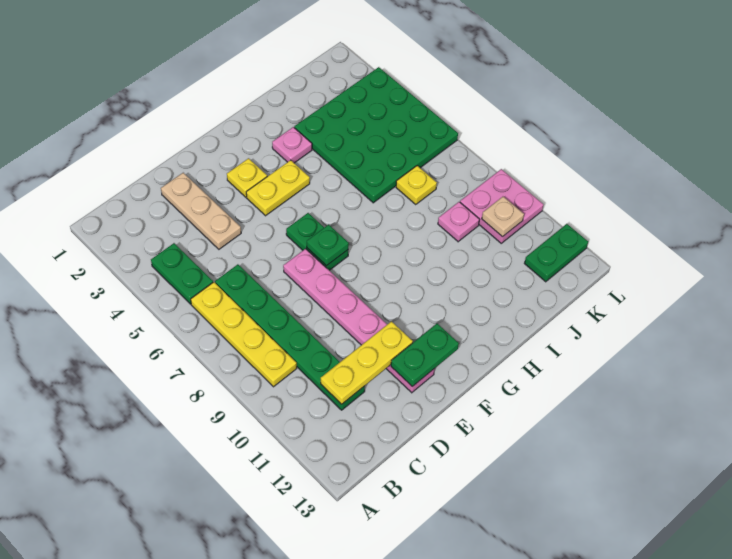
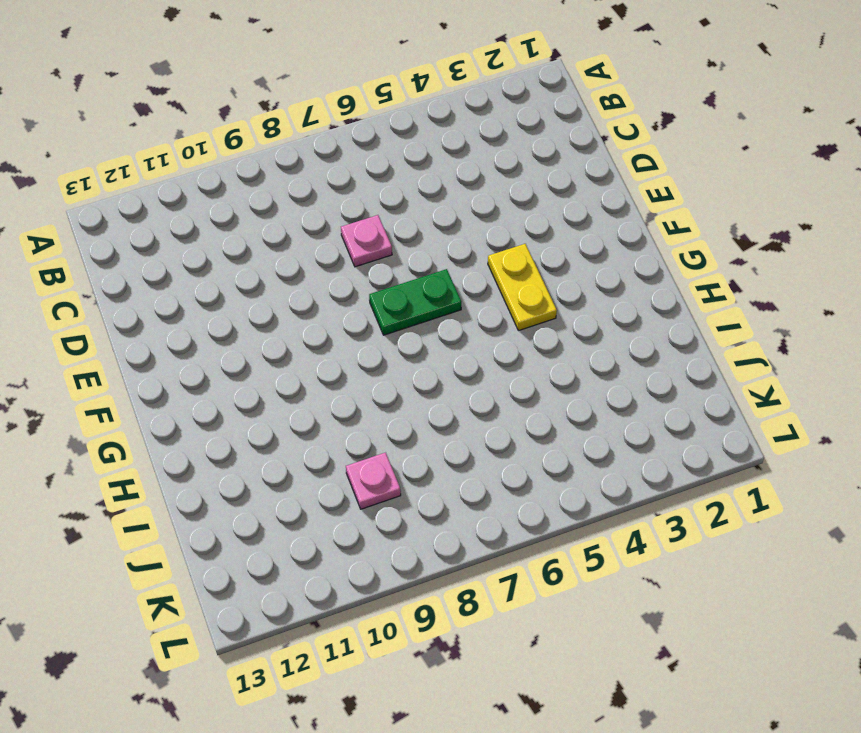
pink plate D7 level 1 -> pink plate H3 level 1
none -> green plate B4:B5 level 1
none -> yellow plate B6:B9 level 1
none -> green plate C6:C11 level 1

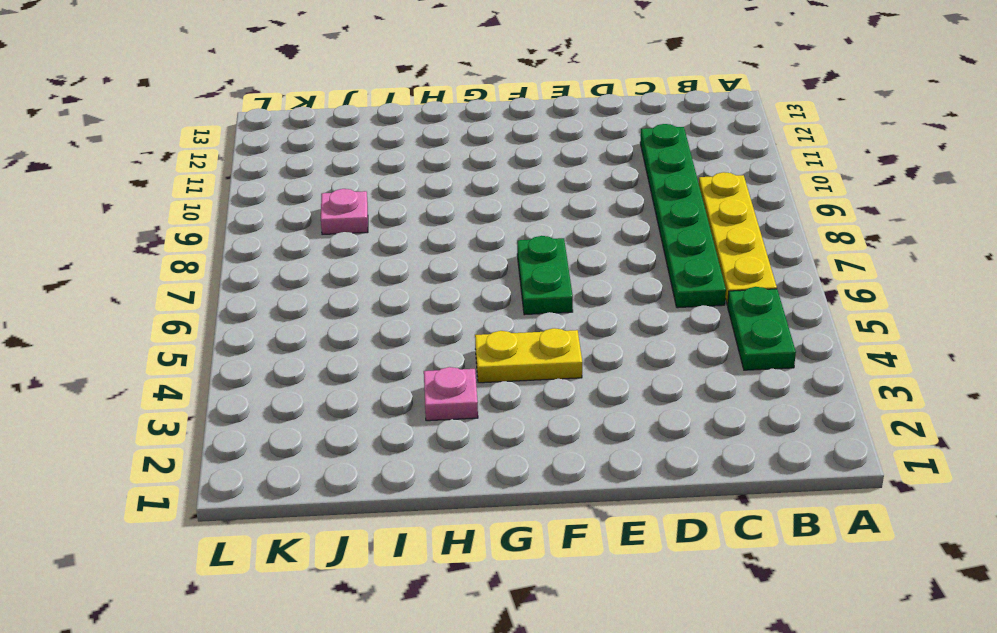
none -> tan plate D2:D4 level 1
none -> pink plate E7:E12 level 1
none -> yellow plate F3 level 1

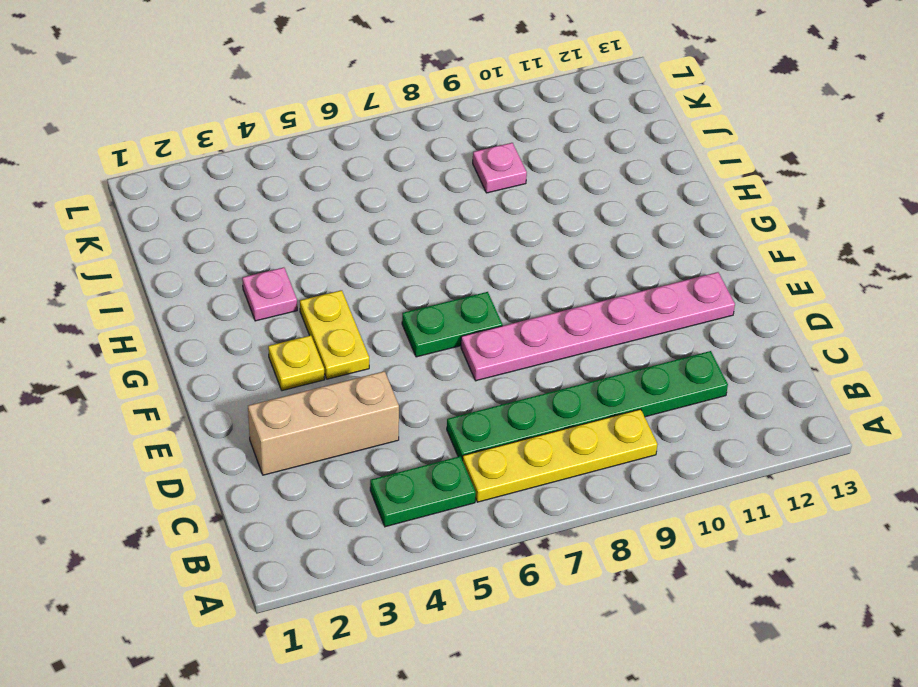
tan brick D2:D4 level 1 -> tan plate D2:D4 level 1
none -> green plate I3:L6 level 1
none -> yellow plate J7 level 1
none -> pink plate K9:L10 level 1

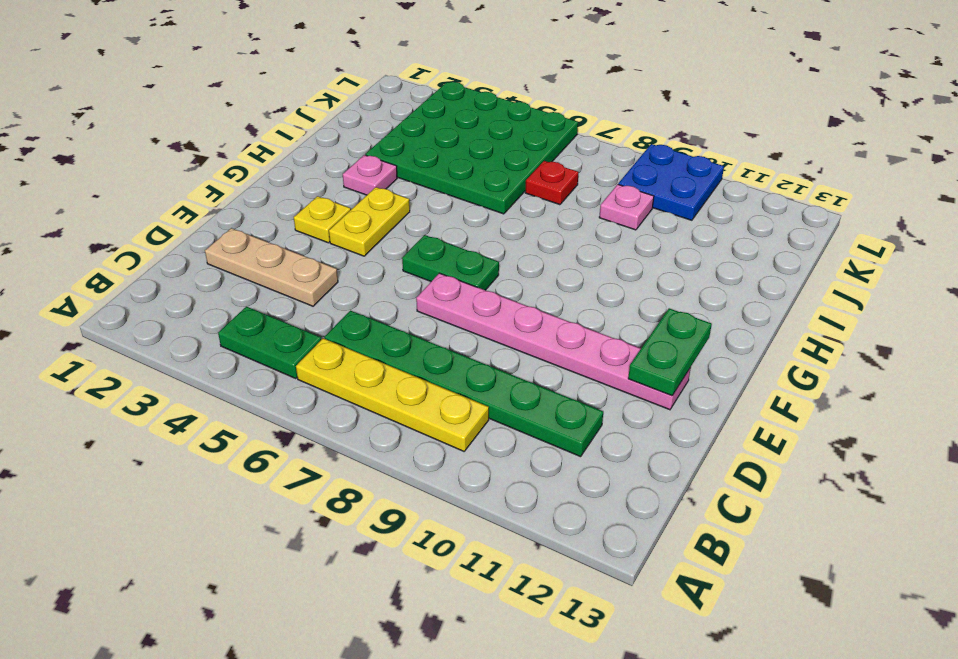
red plate J7 level 1 -> yellow plate J7 level 1
blue plate K9:L10 level 1 -> pink plate K9:L10 level 1
none -> green plate K12:L12 level 1
none -> yellow plate C11:E11 level 2
none -> green plate F7 level 2

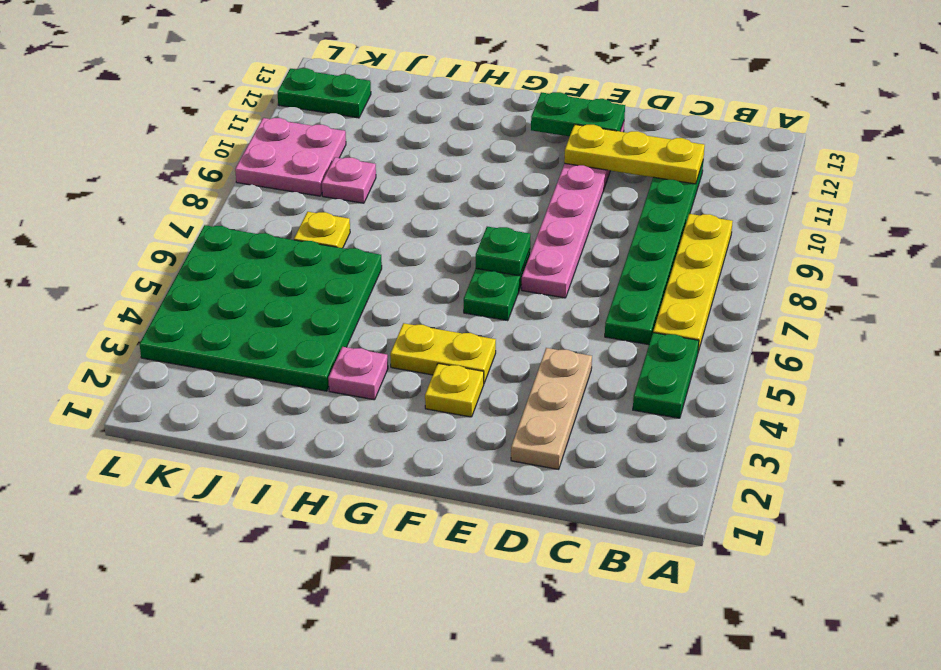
none -> tan plate K10 level 2

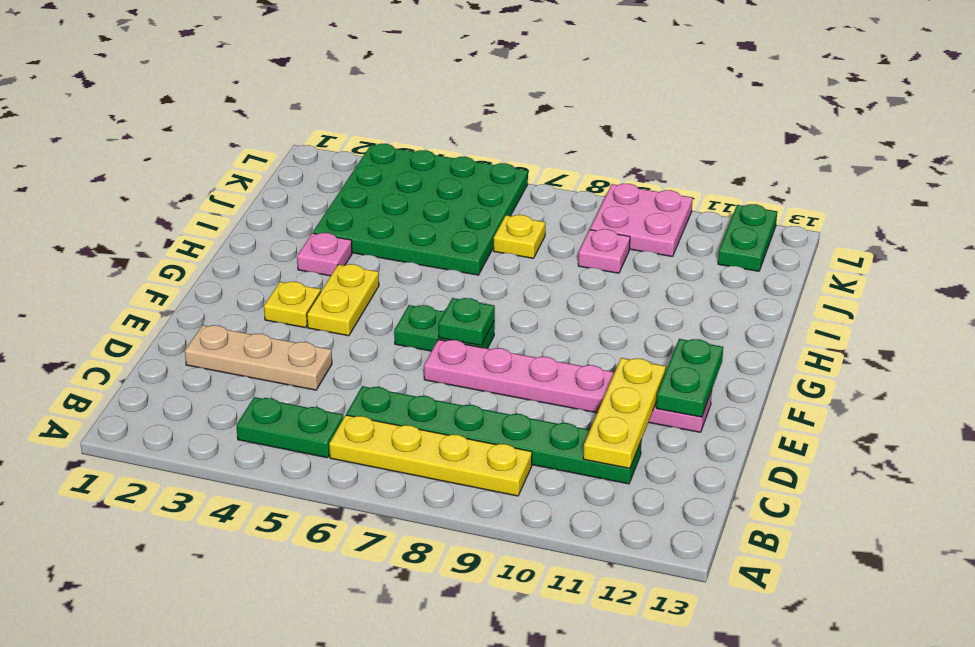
none -> tan plate K10 level 2

